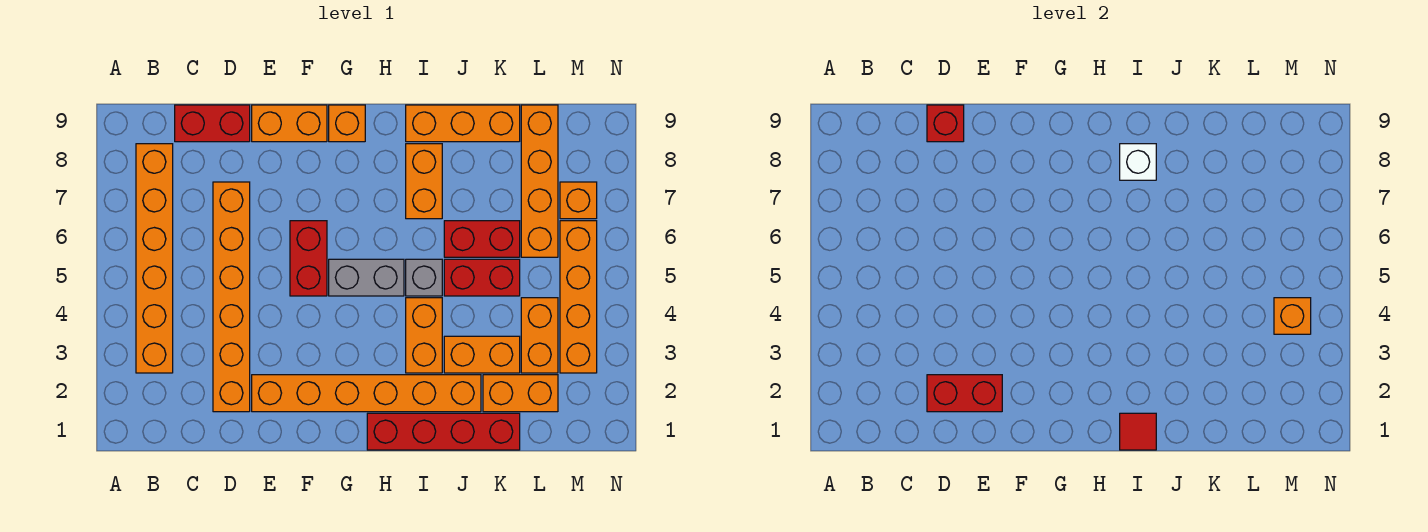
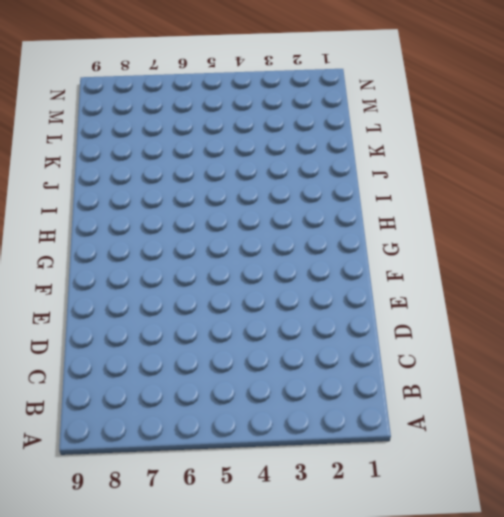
none -> orange brick B3:B8 level 1
none -> red brick C9:D9 level 1
none -> orange brick D2:D7 level 1

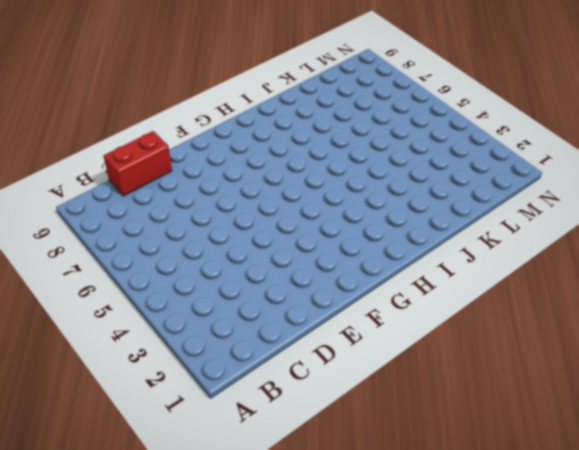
none -> orange brick B3:B8 level 1
none -> orange brick D2:D7 level 1
none -> orange brick E2:J2 level 1

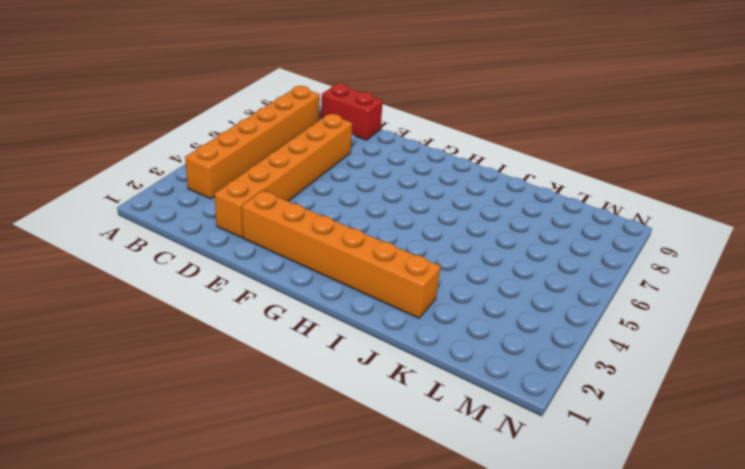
none -> orange brick E9:F9 level 1
none -> red brick F5:F6 level 1
none -> grey brick G5:H5 level 1

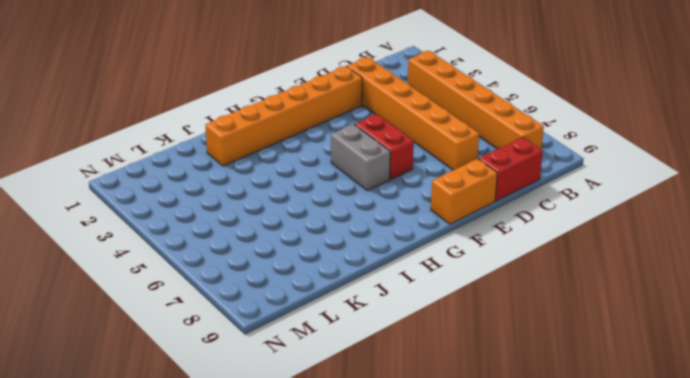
grey brick G5:G6 level 1 -> grey brick G5:H5 level 1
none -> orange brick G9 level 1
none -> red brick H1:K1 level 1
none -> orange brick I3:I4 level 1

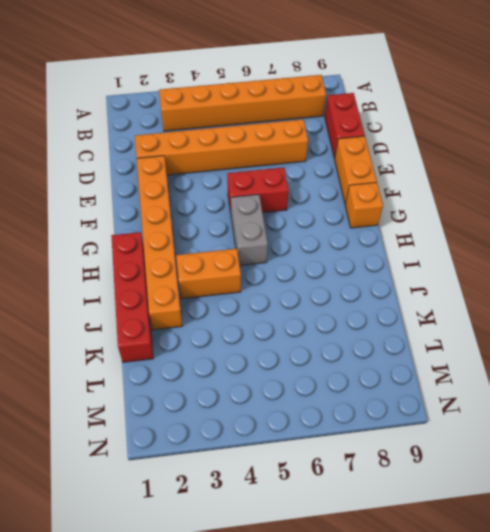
none -> grey brick I5 level 1
none -> orange brick I7:I8 level 1
none -> orange brick I9:K9 level 1

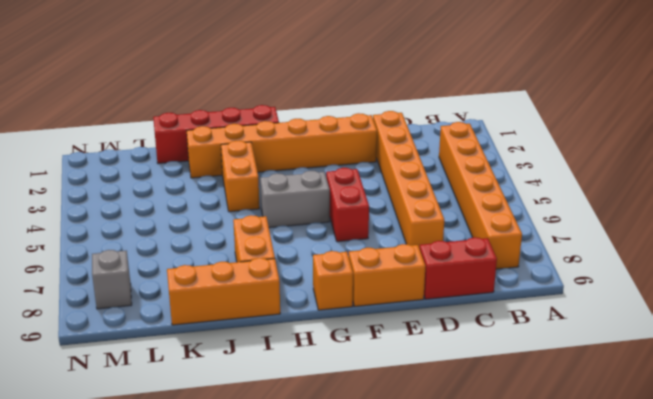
grey brick M8 level 1 -> grey brick I5 level 1
none -> orange brick J3:K3 level 1
none -> red brick J5:K5 level 1
none -> red brick J6:K6 level 1

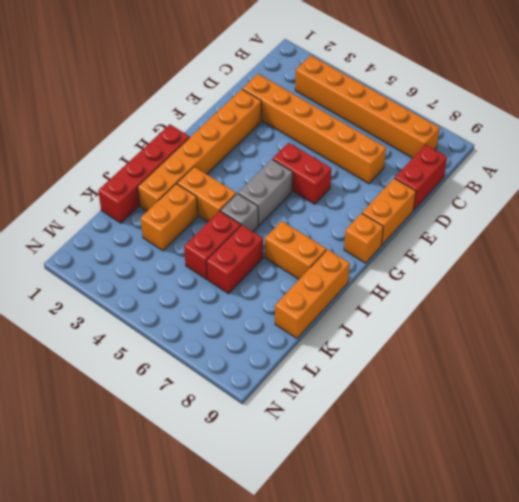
none -> orange brick K2:L2 level 1
none -> orange brick L3:L4 level 1
none -> orange brick L6:L9 level 1

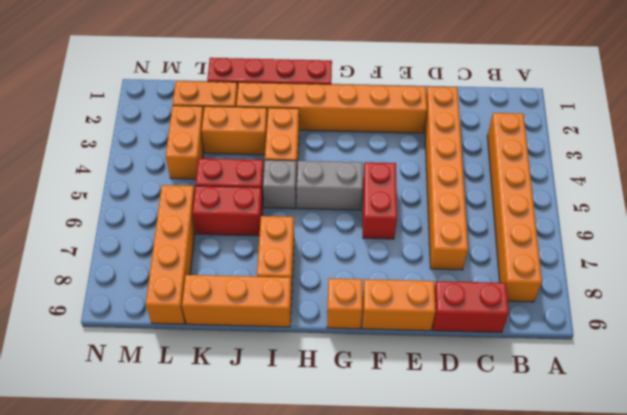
none -> orange brick M3:M6 level 1
none -> orange brick M7 level 1
none -> red brick D2:E2 level 2

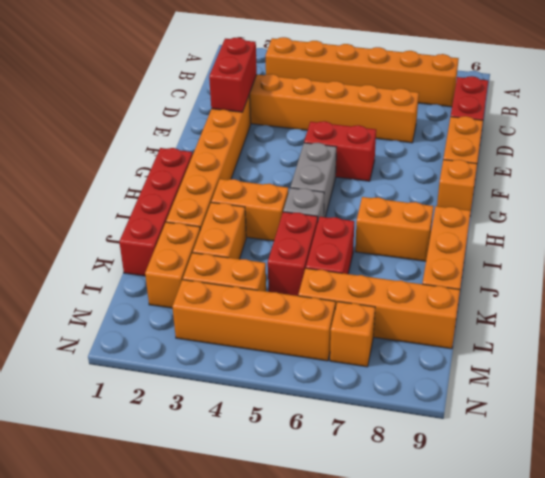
none -> red brick D9 level 2
none -> red tile I1 level 2
none -> white brick I8 level 2

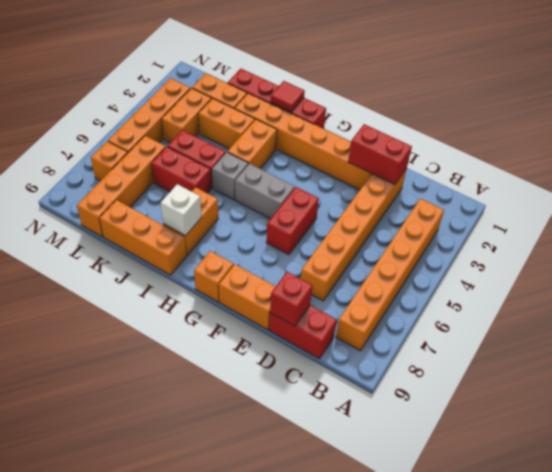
none -> orange brick M4 level 2

